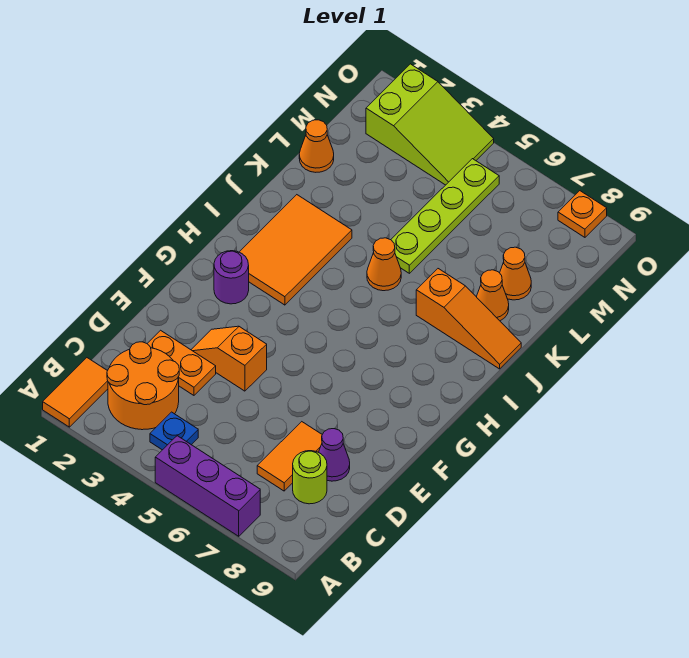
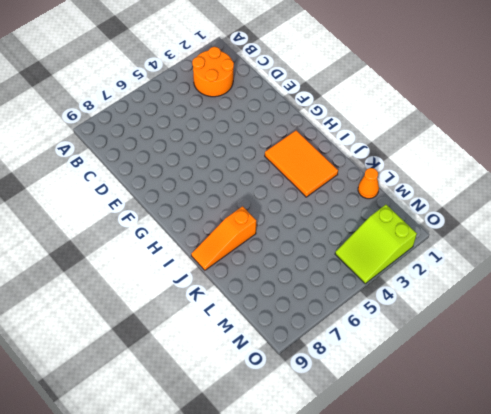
none -> orange tile A1:B1 level 1
none -> purple brick A5:A7 level 1
none -> blue plate B4 level 1

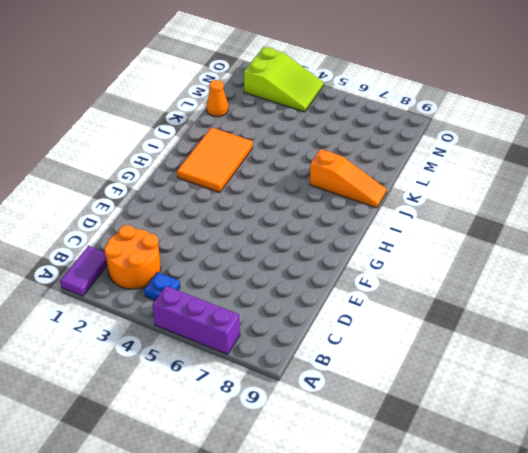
purple tile A1:B1 level 1 -> orange tile A1:B1 level 1
none -> orange tile C7:D7 level 1
none -> lime round brick C8 level 1
none -> orange plate D2:D3 level 1

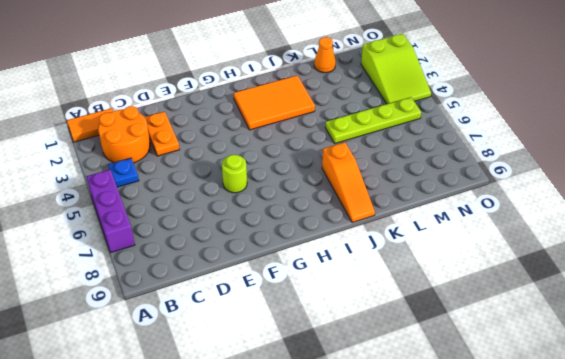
lime round brick F6 level 1 -> lime round brick C8 level 1
none -> orange tile C7:D7 level 1
none -> purple cone D8 level 1
none -> orange slope E3:E4 level 1 top 4

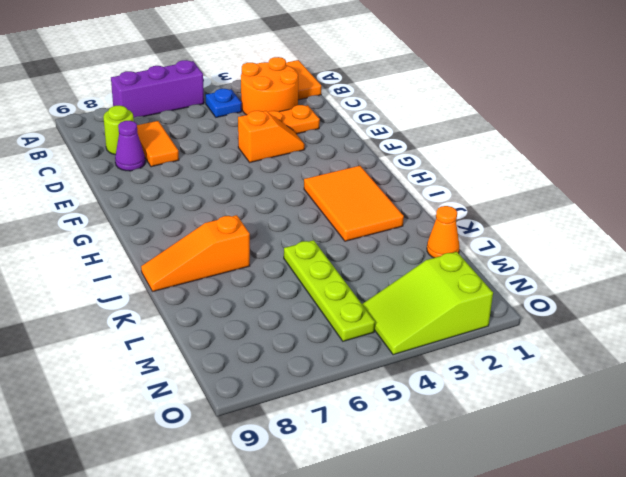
none -> purple round brick G2 level 1
none -> orange cone J5 level 1
none -> orange cone K8 level 1

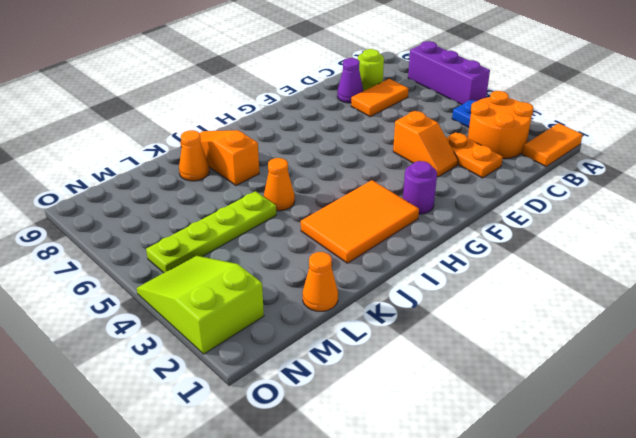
none -> orange cone L8 level 1
none -> orange plate O8 level 1

